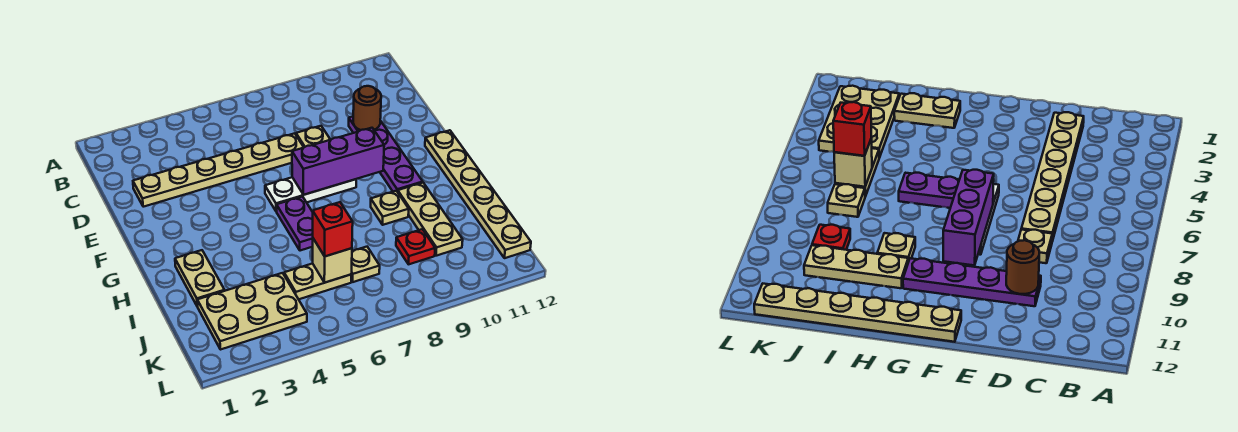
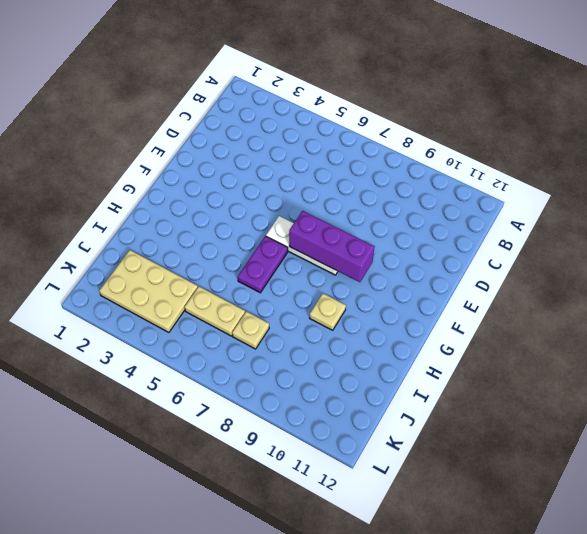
none -> tan plate D2:D7 level 1
none -> tan plate D8 level 1
none -> purple plate D10:G10 level 1

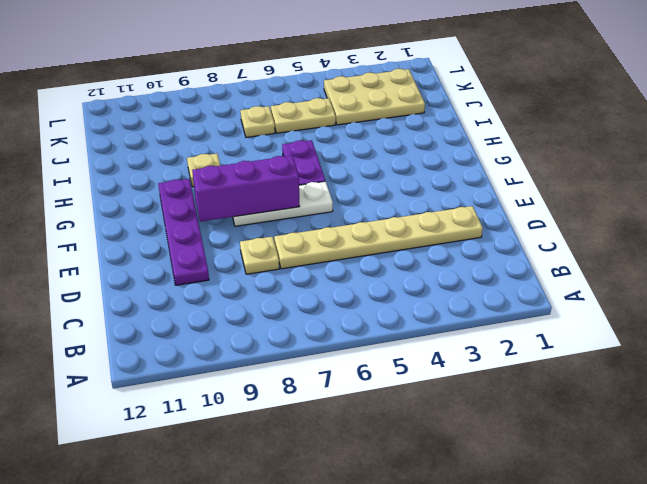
none -> tan plate F12:K12 level 1
none -> tan plate H2:I2 level 1
none -> tan plate H10:J10 level 1

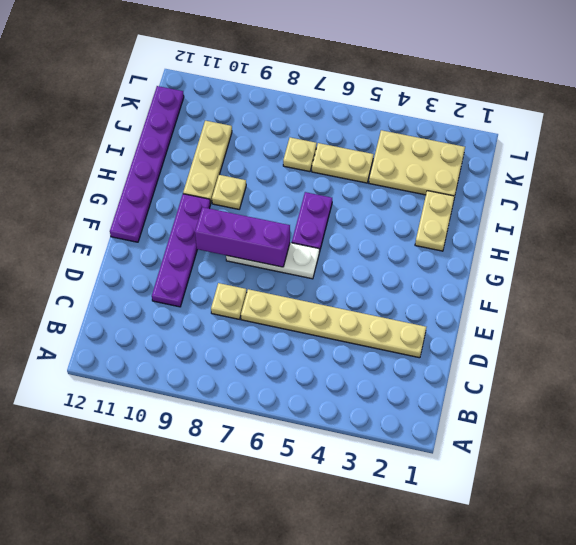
purple plate F12:K12 level 1 -> tan plate F12:K12 level 1
none -> red plate J9 level 1
none -> brown round brick D10 level 2
none -> tan brick J6 level 2

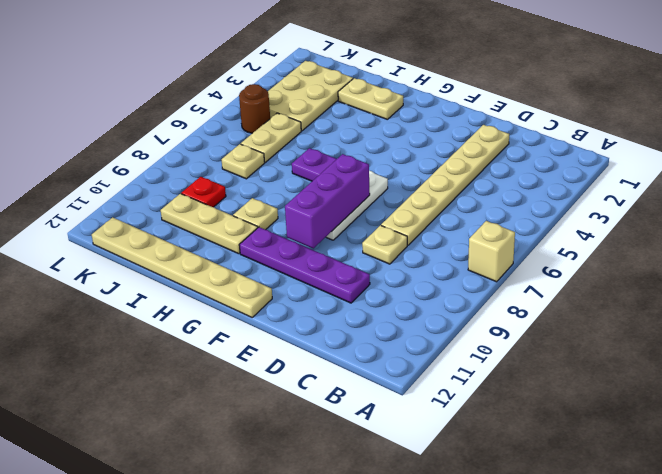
tan brick A7 level 1 -> tan brick J6 level 2
brown round brick K5 level 1 -> brown round brick D10 level 2
none -> red brick J6 level 3

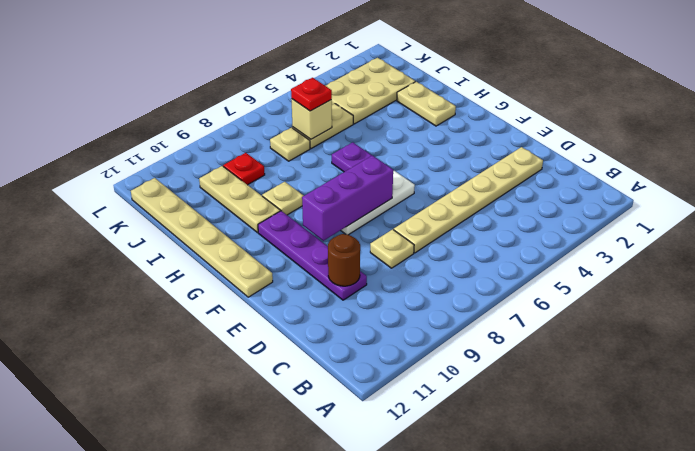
red plate J6 level 3 -> red brick J6 level 3

